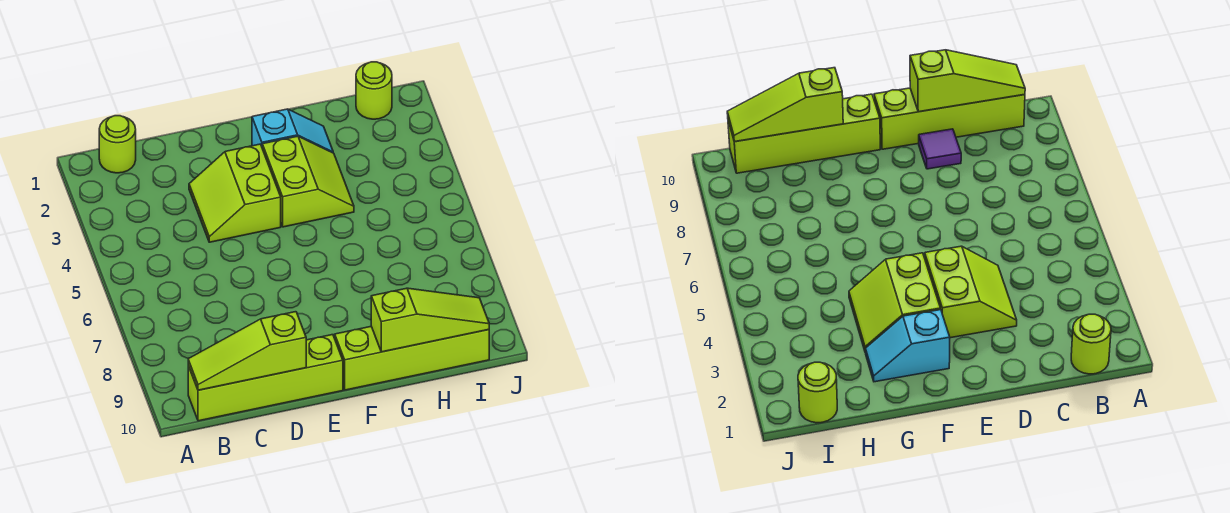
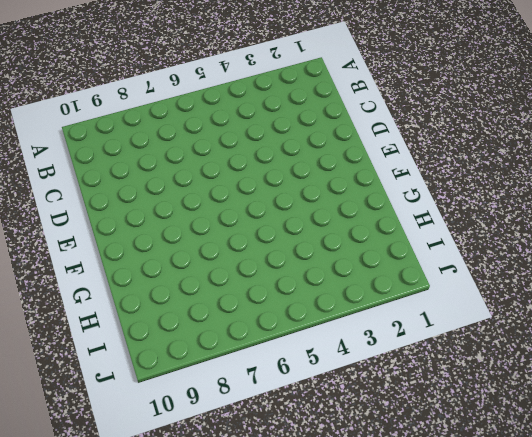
none -> lime round brick B1 level 1
none -> lime brick B10:E10 level 1

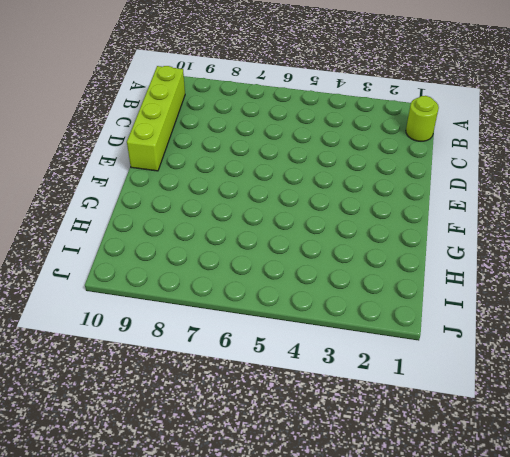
none -> lime slope D3:E4 level 1 top E
none -> purple tile D9 level 1

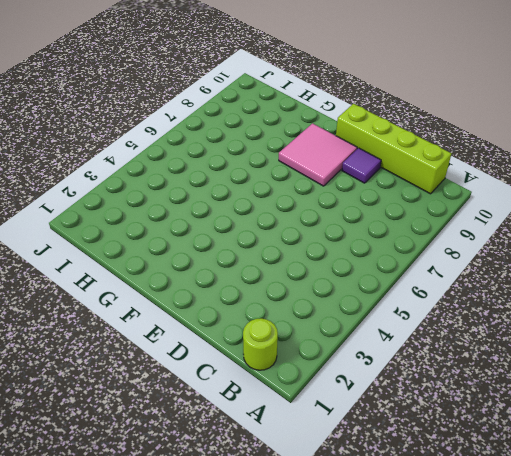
pink tile E8:F9 level 1 -> none
none -> lime slope D3:E4 level 1 top E
none -> cyan slope F2:G2 level 1 top F

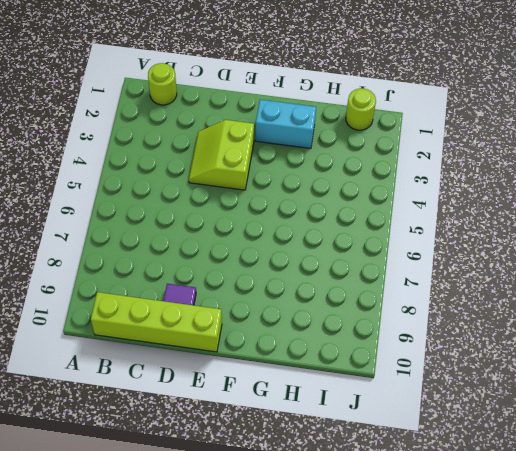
cyan brick F2:G2 level 1 -> cyan slope F2:G2 level 1 top F
none -> lime slope F3:G4 level 1 top F
none -> lime brick F10:I10 level 1

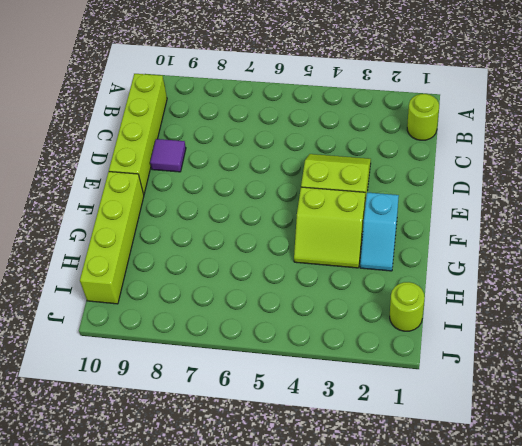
none -> lime slope B10:D10 level 2 top D
none -> lime slope G10:I10 level 2 top G

